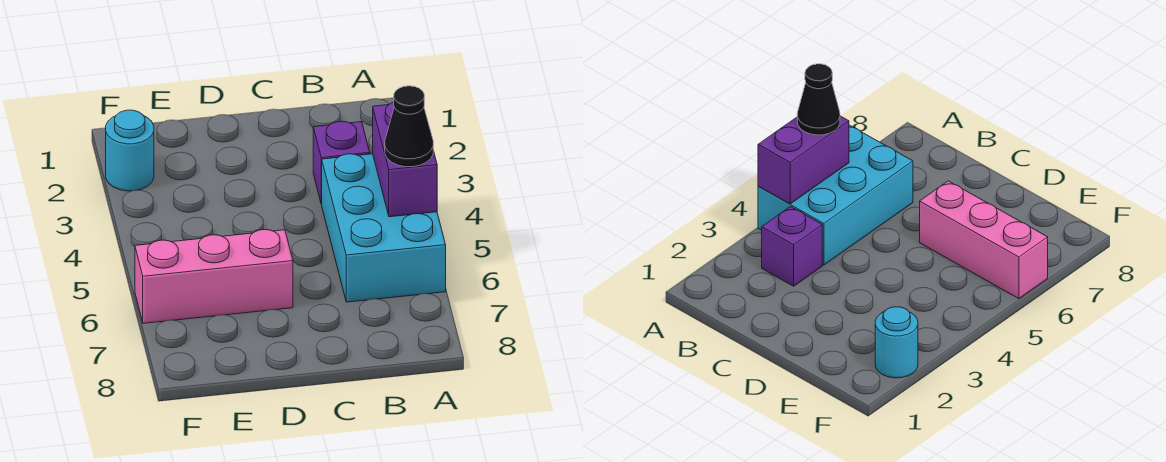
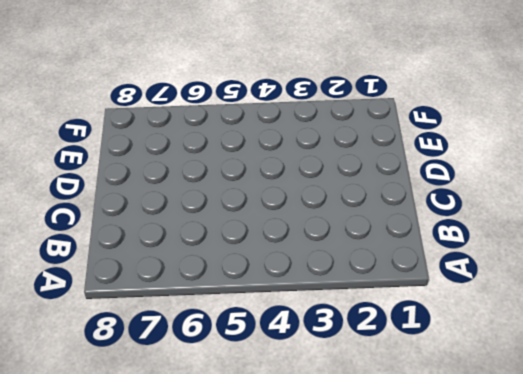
none -> cyan brick A4:B6 level 1
none -> purple brick B3 level 1

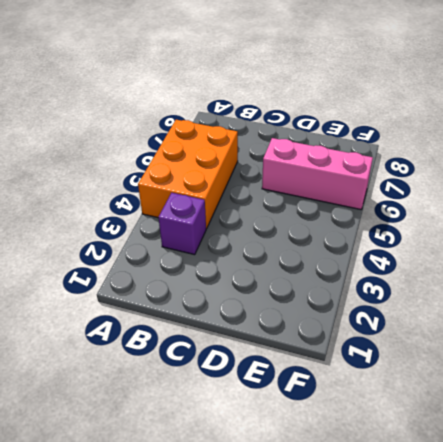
orange brick A4:B6 level 1 -> cyan brick A4:B6 level 1
none -> cyan round brick F2 level 1
none -> purple brick A4:A5 level 2

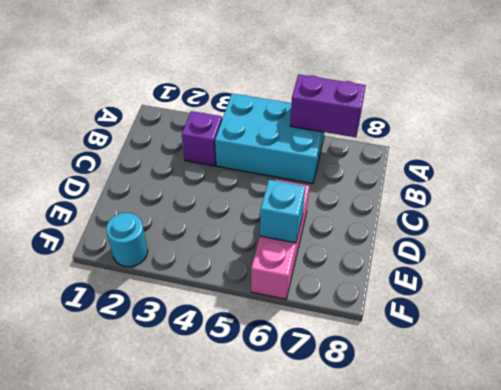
purple brick A6:A7 level 2 -> purple brick A4:A5 level 2
cyan brick E6 level 2 -> none
none -> black cone A5 level 3

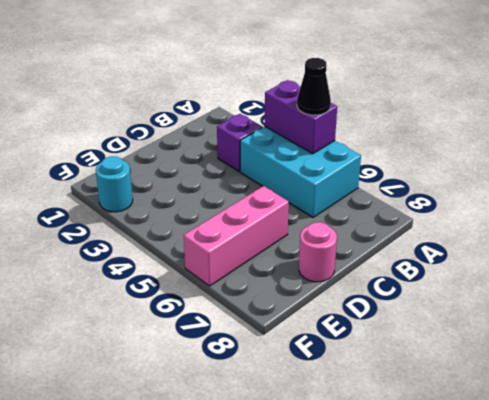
pink round brick D8 level 1 -> none

